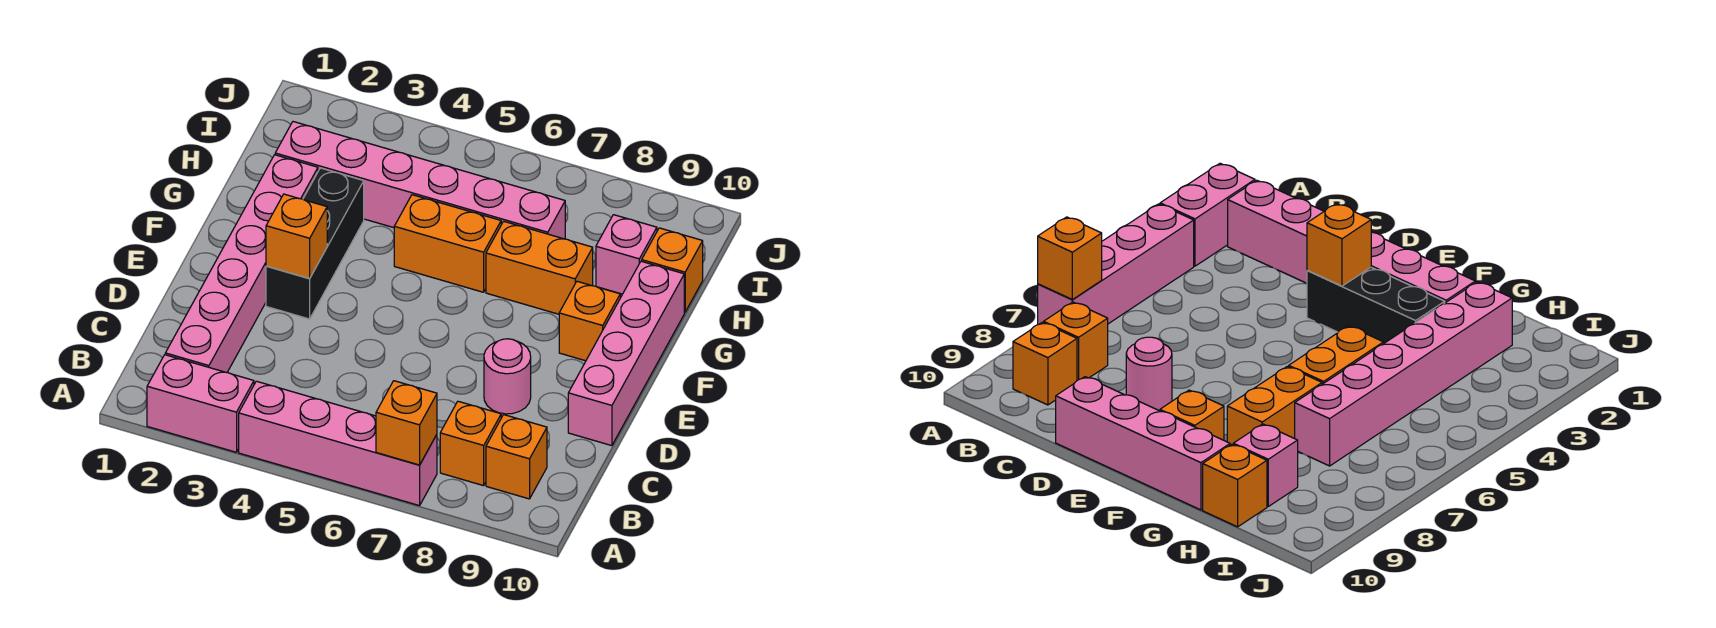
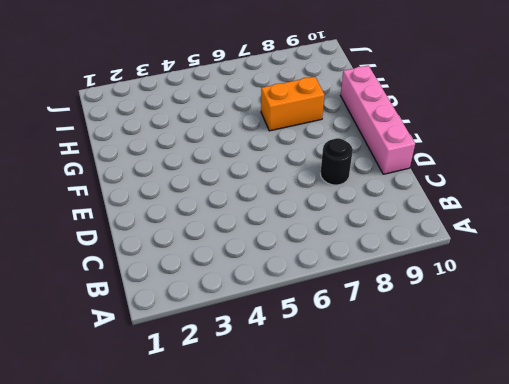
black round brick D8 level 1 -> pink round brick D8 level 1
none -> pink brick A2:A3 level 1
none -> pink brick A4:A7 level 1
none -> pink brick B2:G2 level 1

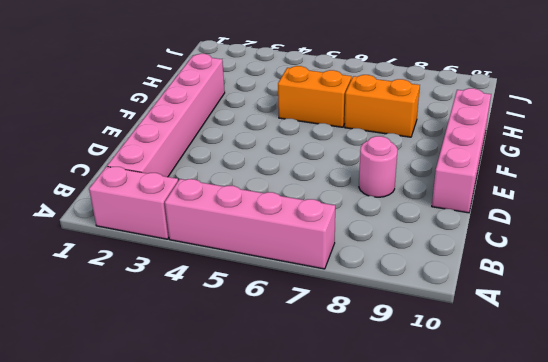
none -> orange brick B8 level 1
none -> orange brick B9 level 1
none -> black brick E3:G3 level 1

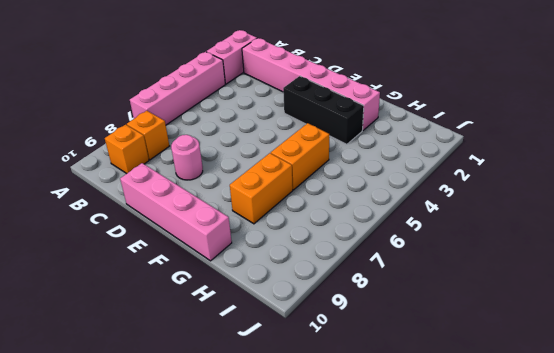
none -> orange brick F9 level 1
none -> pink brick H2:H7 level 1
none -> pink brick H9 level 1

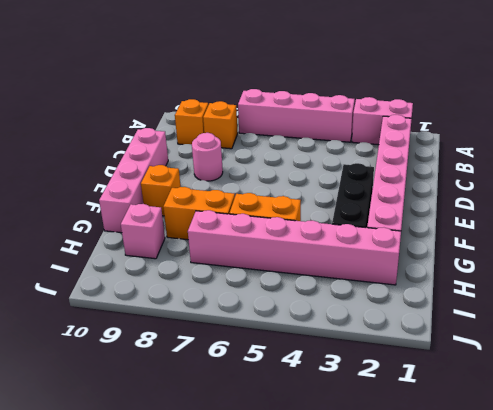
none -> orange brick H10 level 1
none -> orange brick A7 level 2
none -> orange brick E3 level 2

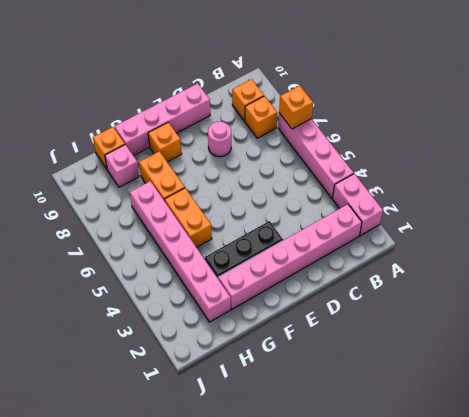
none -> orange brick E3 level 2

